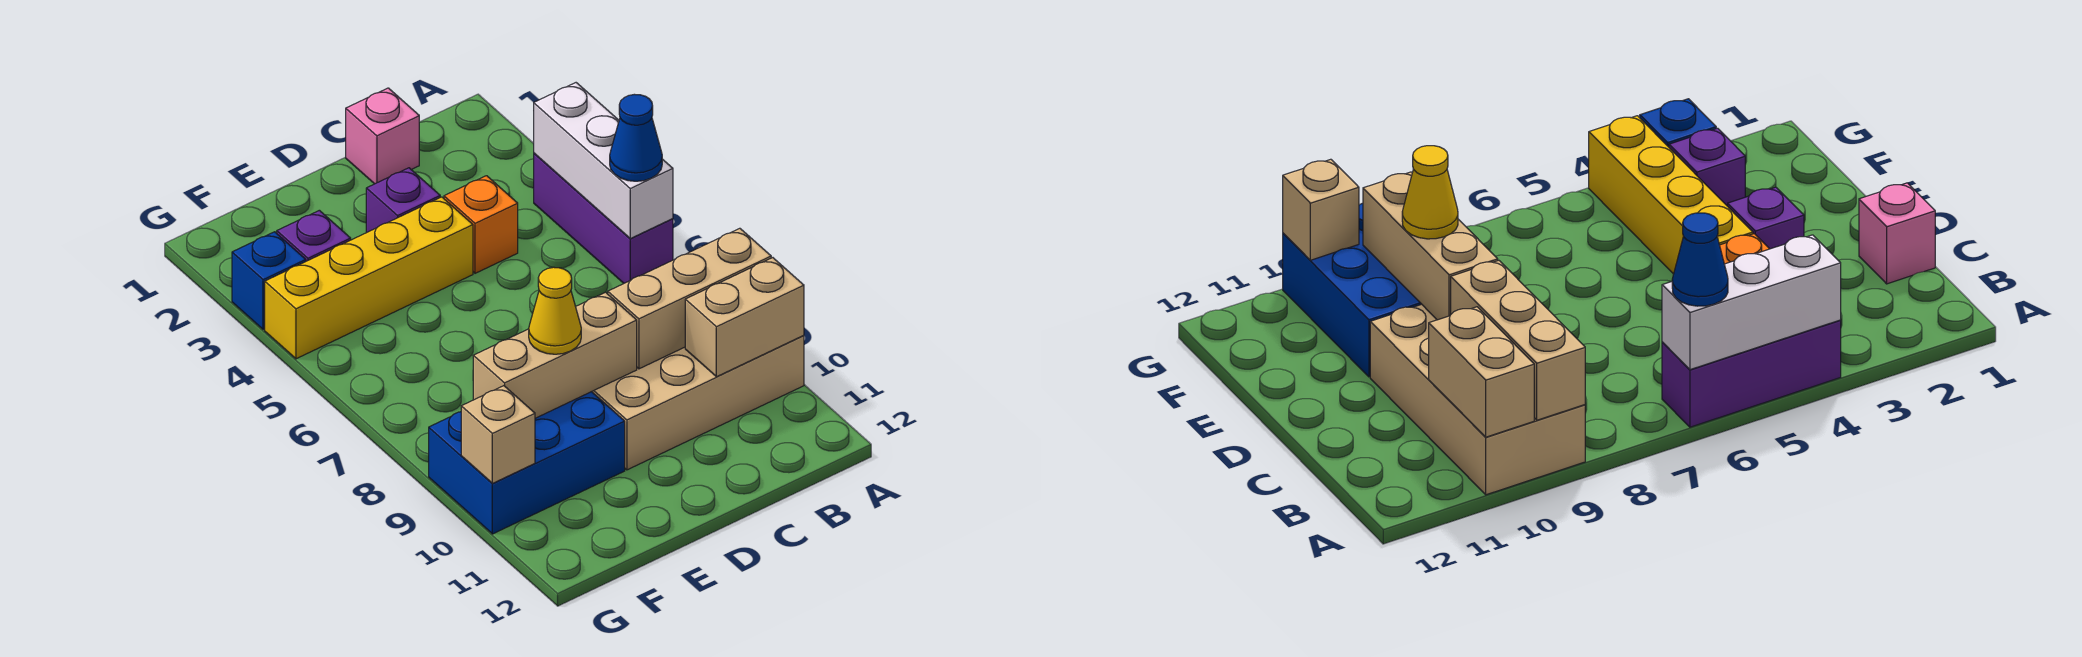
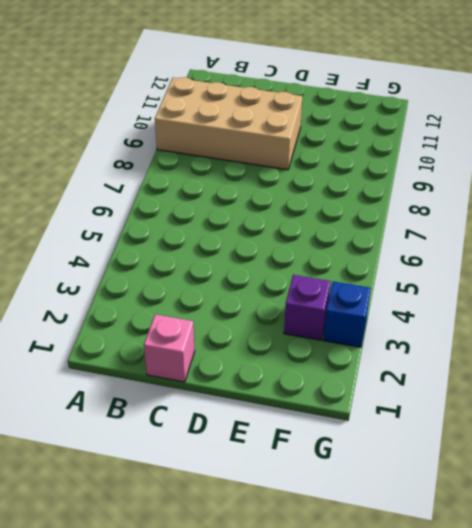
none -> purple brick A4:A6 level 1
none -> orange brick C4 level 1
none -> purple brick D3 level 1

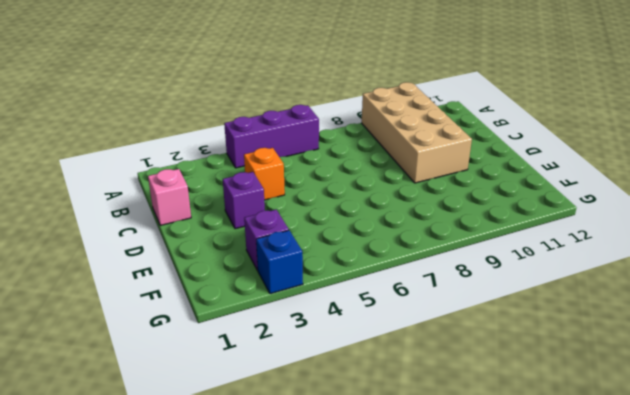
none -> yellow brick D4:G4 level 1
none -> blue brick E9:G10 level 1
none -> white brick A4:A6 level 2

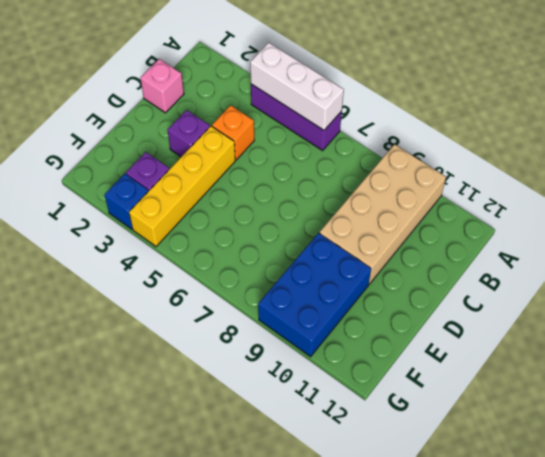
none -> tan brick A9:C9 level 2
none -> tan brick A10:B10 level 2
none -> tan brick D9:F9 level 2

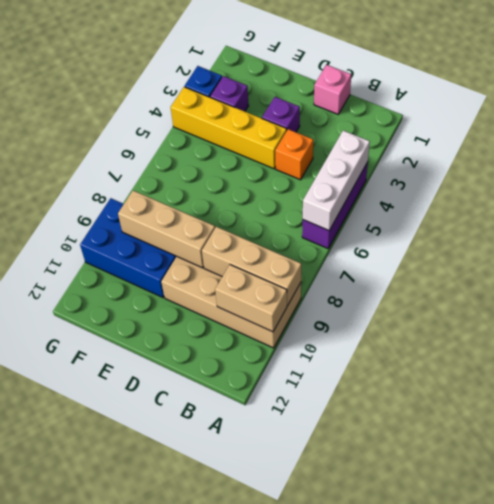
none -> tan brick G10 level 2
none -> blue cone A6 level 3
none -> yellow cone E9 level 3

